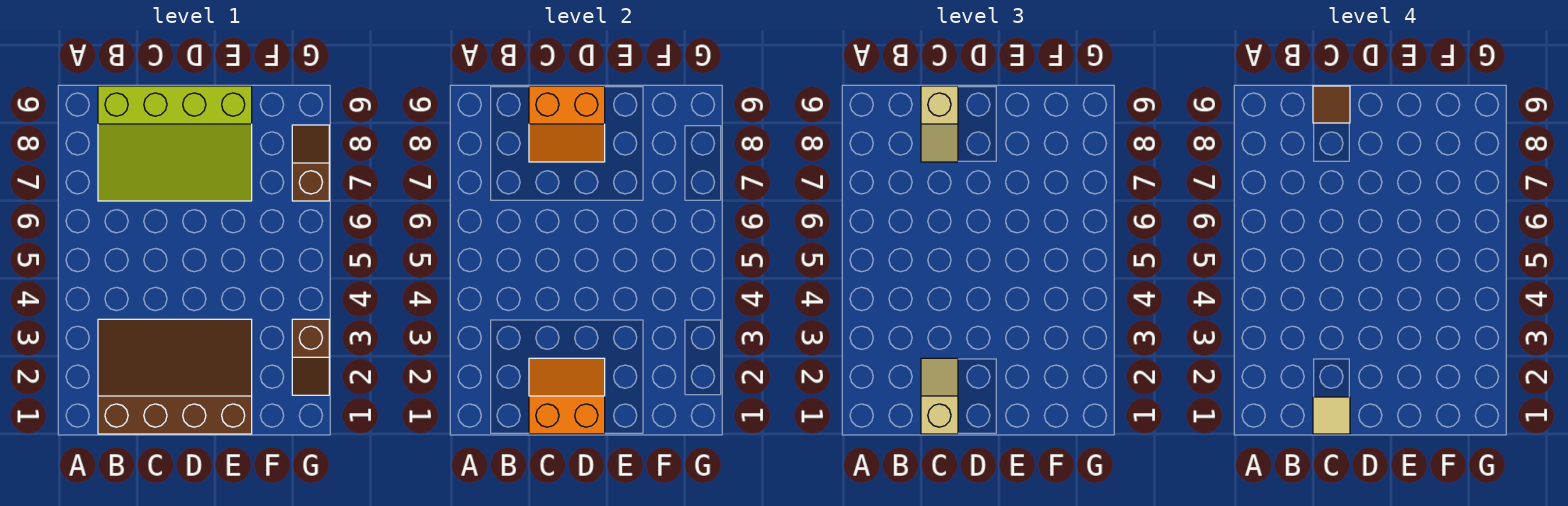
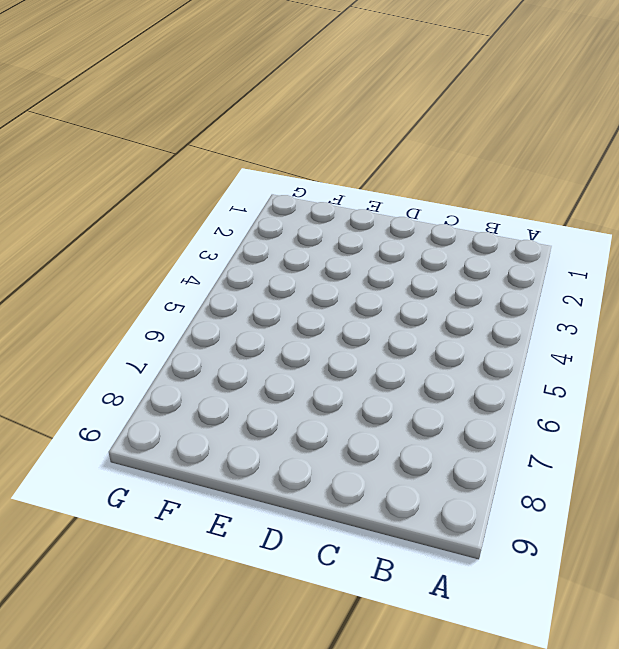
none -> brown slope B1:E3 level 1 top 1
none -> lime slope B7:E9 level 1 top 9

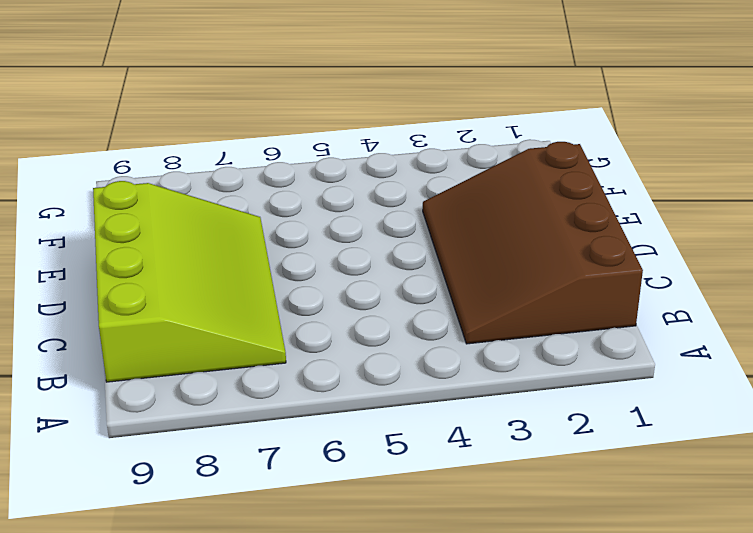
none -> brown slope G2:G3 level 1 top 3
none -> brown slope G7:G8 level 1 top 7

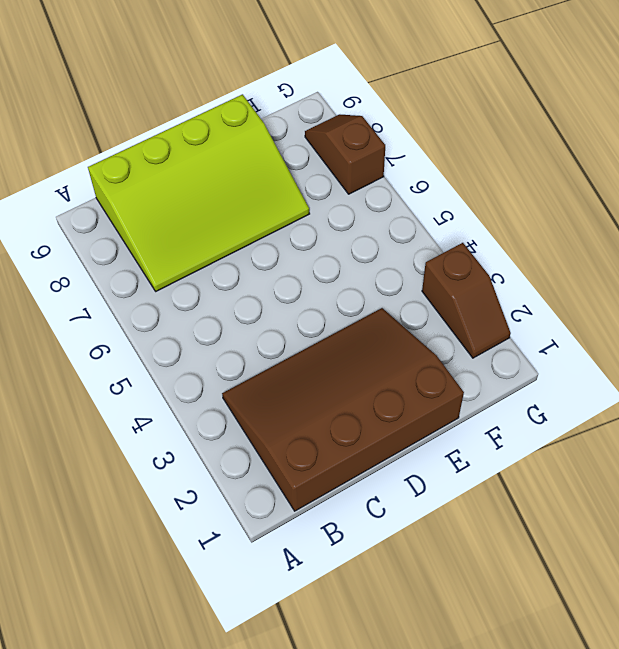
none -> orange slope C1:D2 level 2 top 1
none -> orange slope C8:D9 level 2 top 9

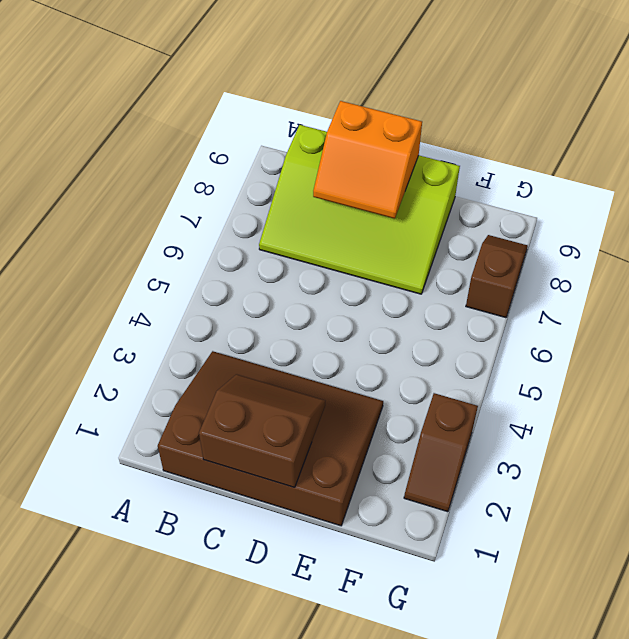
brown slope C1:D2 level 2 top 1 -> orange slope C1:D2 level 2 top 1
none -> tan slope C1:C2 level 3 top 1
none -> tan slope C8:C9 level 3 top 9

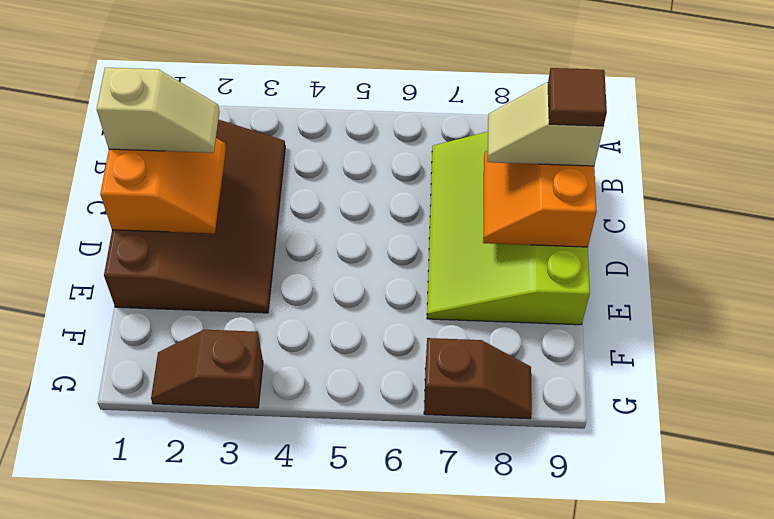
none -> tan tile C1 level 4

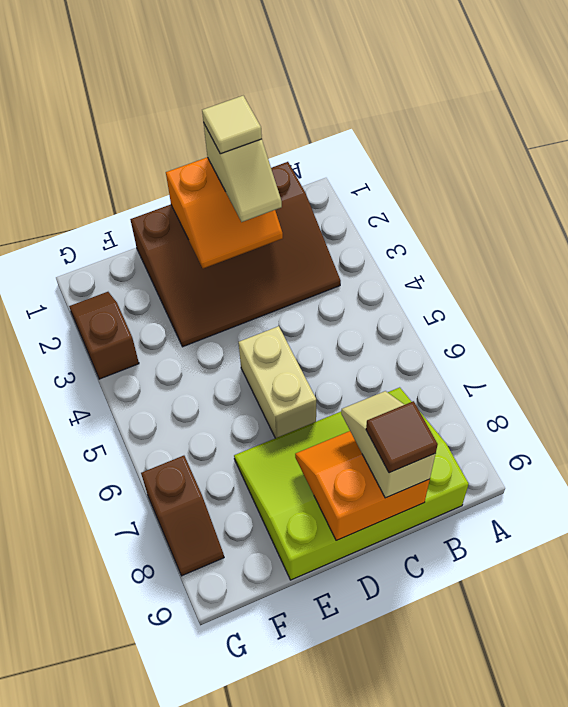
tan brick D5:D6 level 1 -> none

